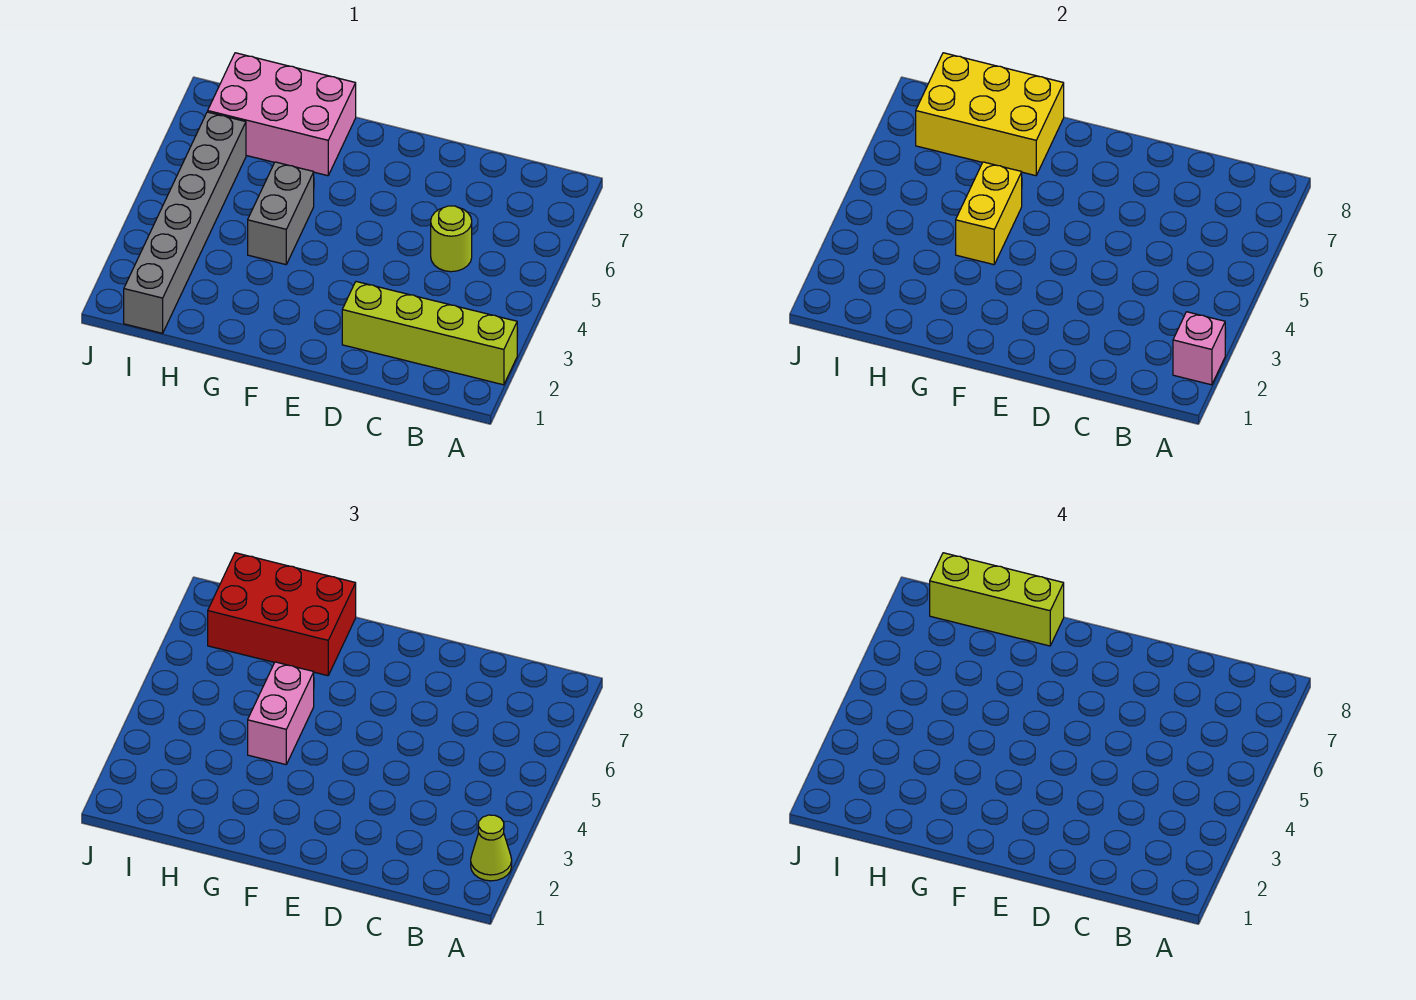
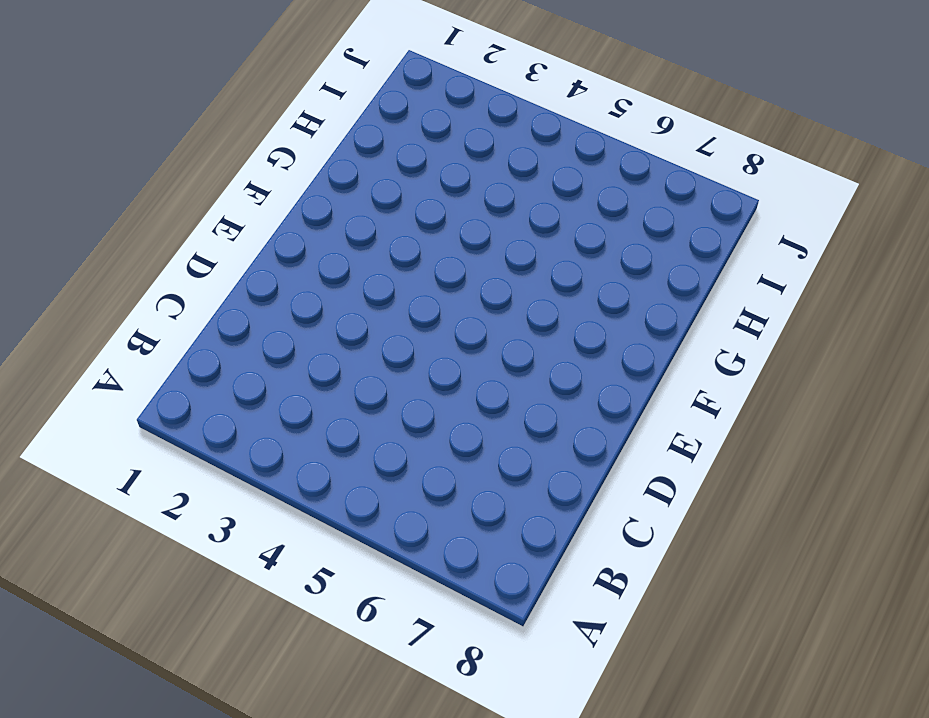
none -> lime brick A2:D2 level 1
none -> lime round brick C5 level 1
none -> grey brick G4:G5 level 1

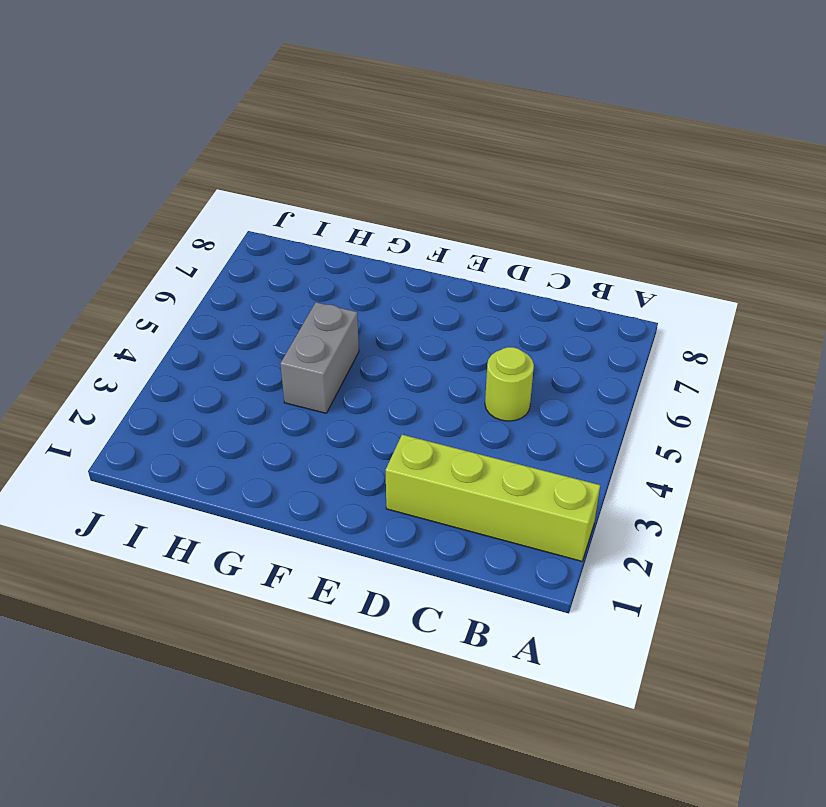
none -> pink brick G7:I8 level 1
none -> grey brick I1:I6 level 1
none -> pink brick A2 level 2

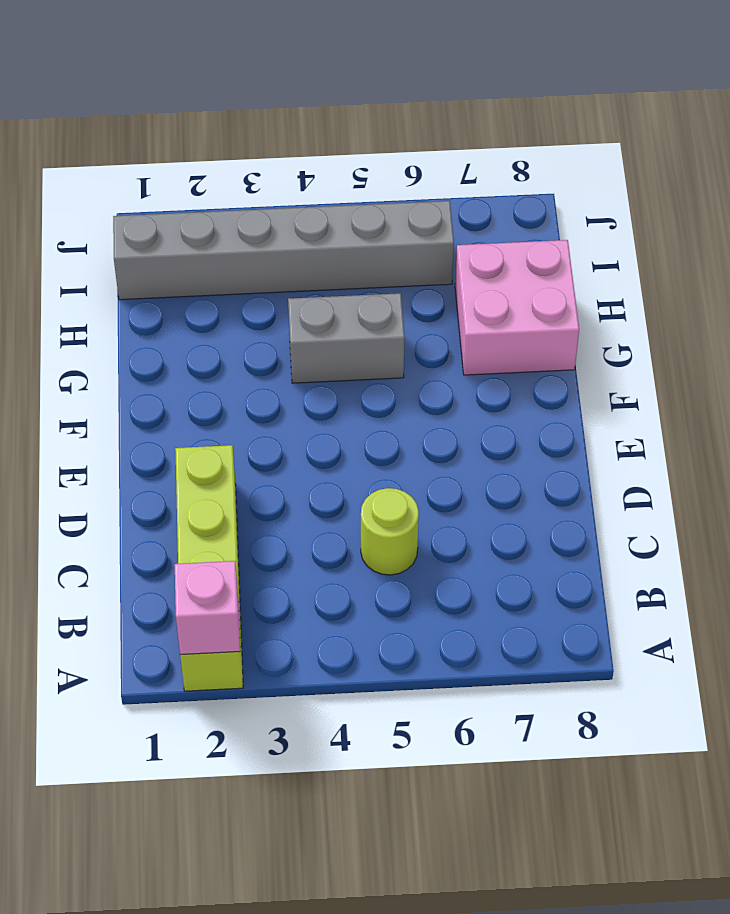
pink brick G7:H8 level 1 -> pink brick G7:I8 level 1
none -> yellow brick G4:G5 level 2
none -> yellow brick G7:I8 level 2
none -> lime cone A2 level 3

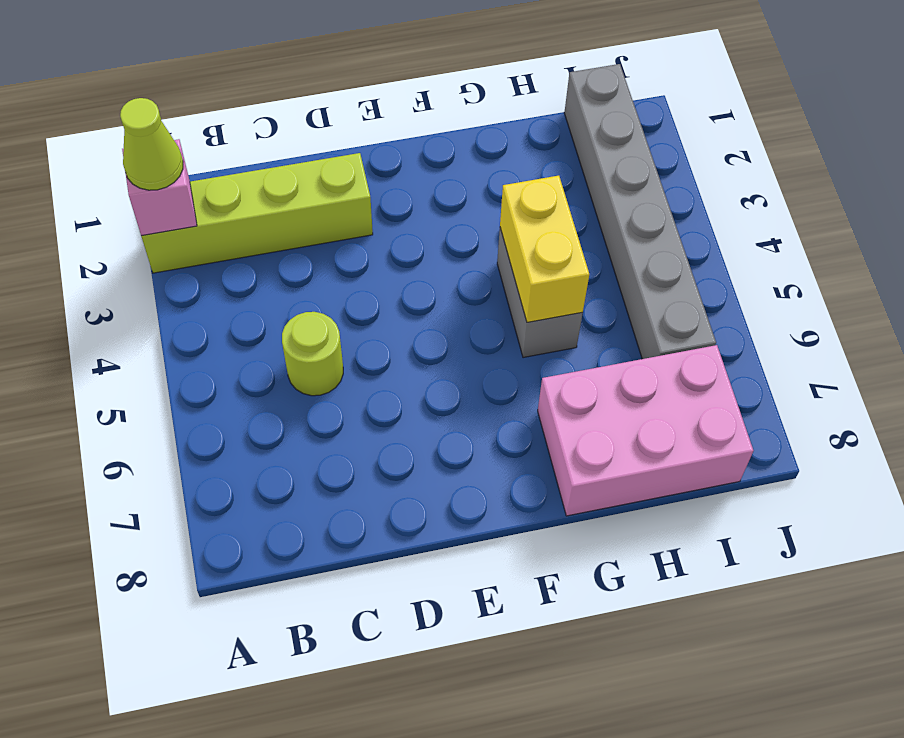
none -> yellow brick G7:I8 level 2
none -> pink brick G4:G5 level 3
none -> red brick G7:I8 level 3

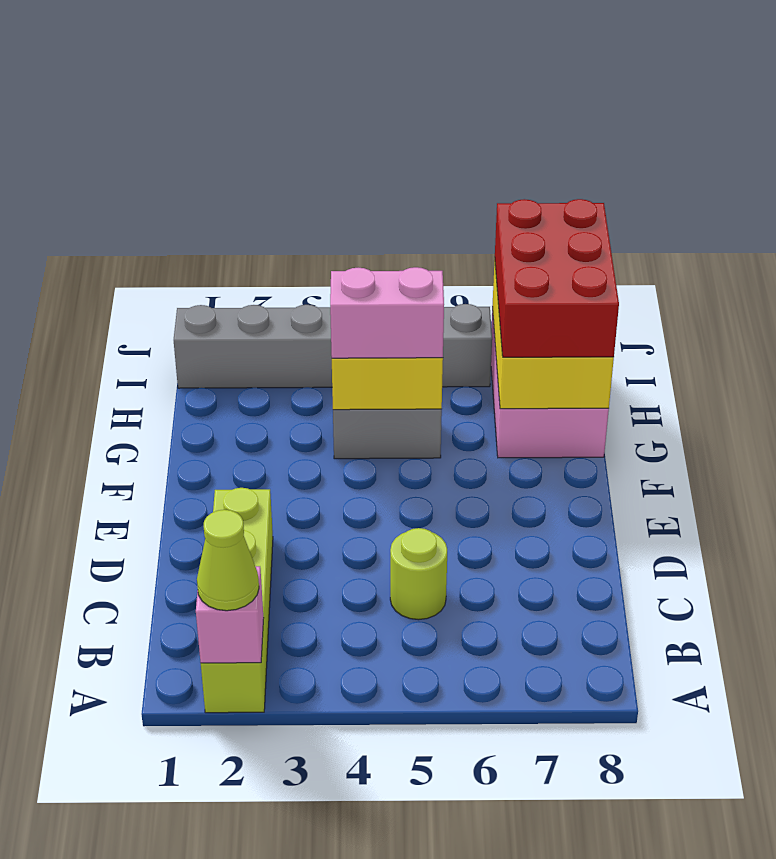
none -> lime brick G8:I8 level 4

